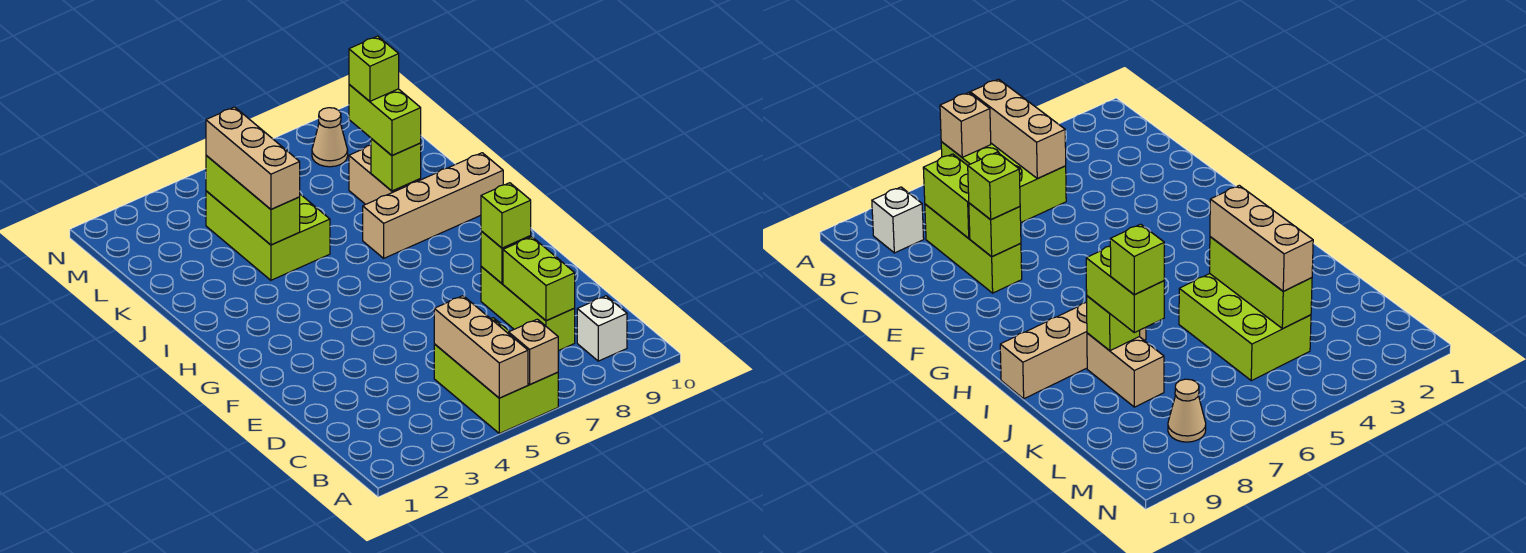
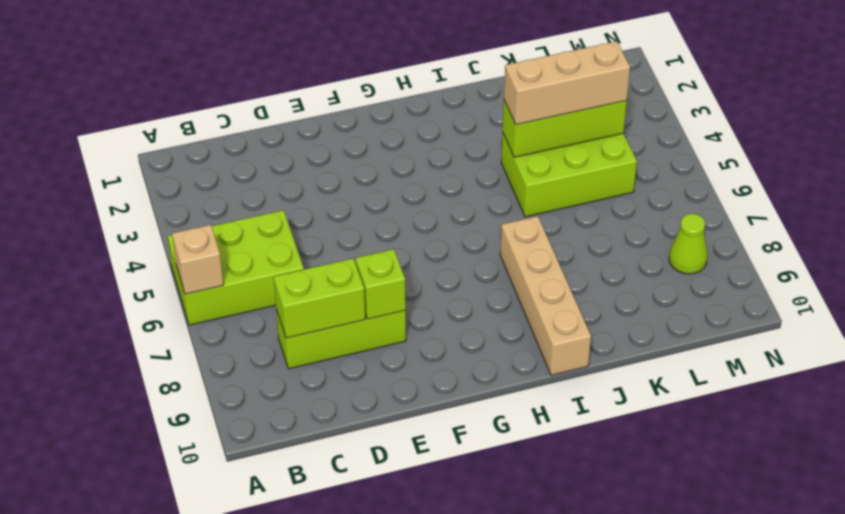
lime cone M8 level 1 -> tan cone M8 level 1
none -> white brick B9 level 1
none -> tan brick J8:K8 level 1
none -> tan brick A5:C5 level 2

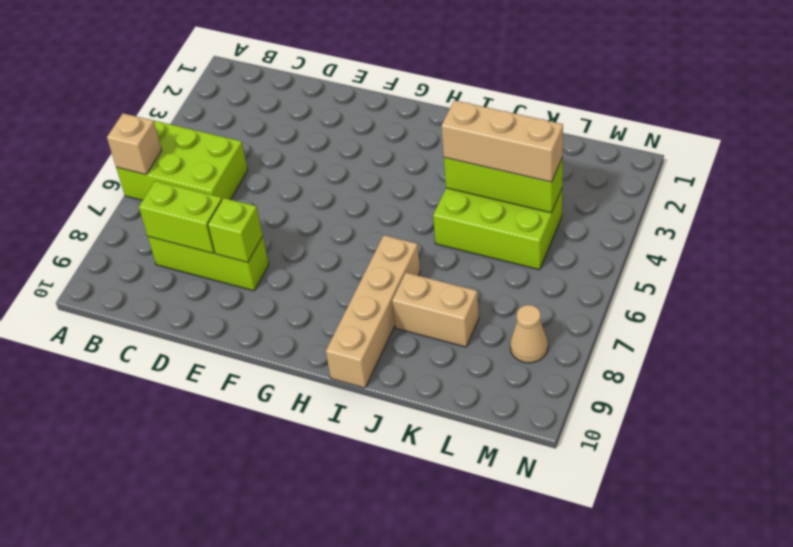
none -> white brick B9 level 1
none -> tan brick A5:C5 level 2
none -> lime brick J8 level 2

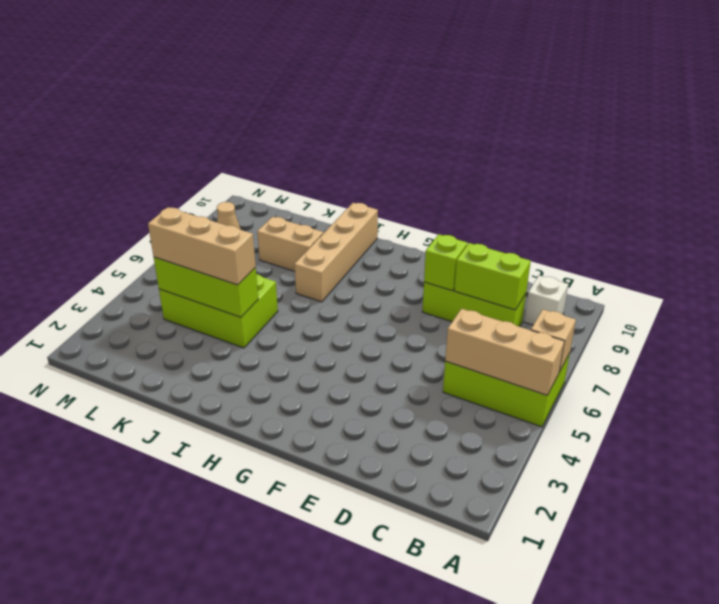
none -> lime brick J8 level 2
none -> lime brick E8 level 3
none -> lime brick J8:K8 level 3

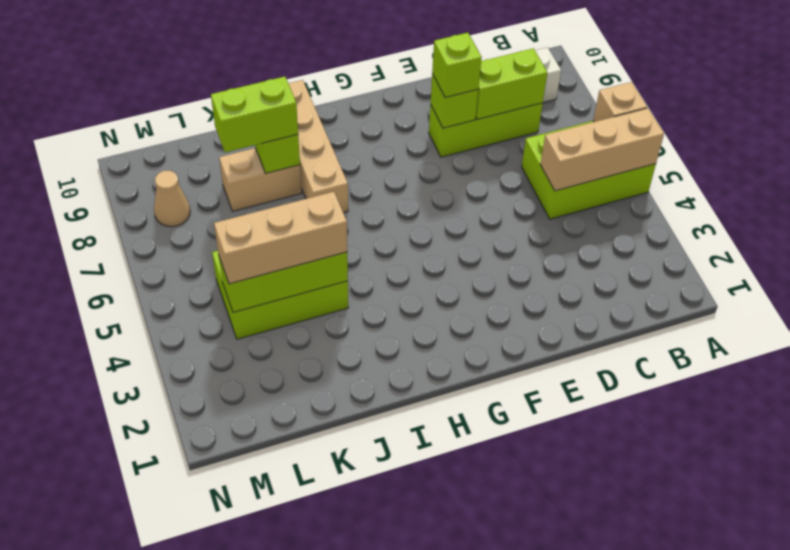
none -> lime brick K8 level 4

